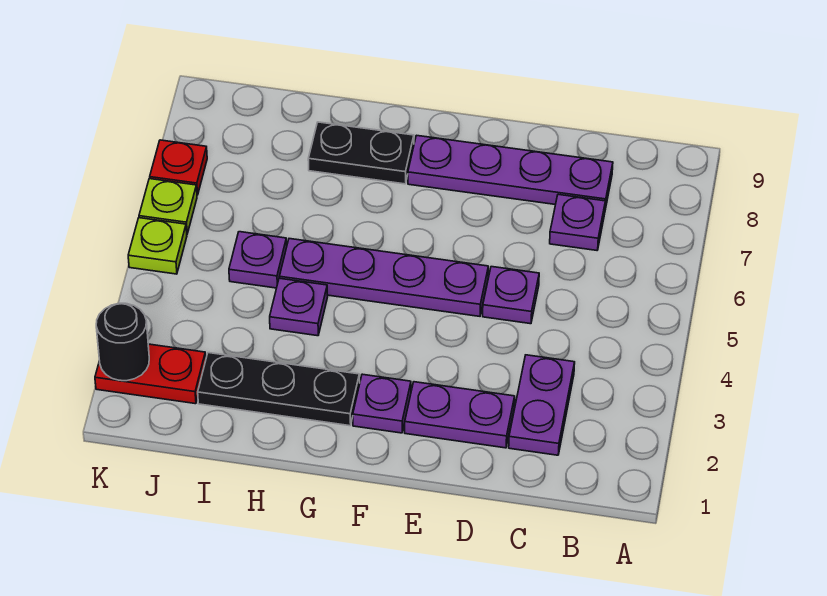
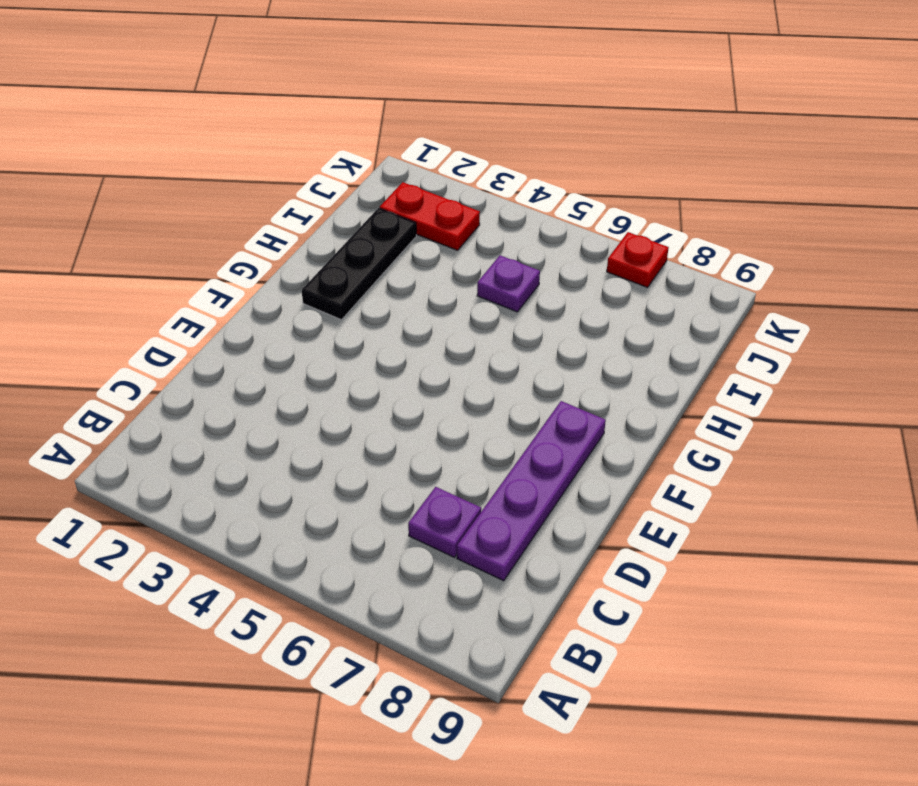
red plate J2:J3 level 1 -> red plate J2:K2 level 1
none -> purple plate C2:C3 level 1
none -> purple plate D2:E2 level 1
none -> purple plate D5 level 1

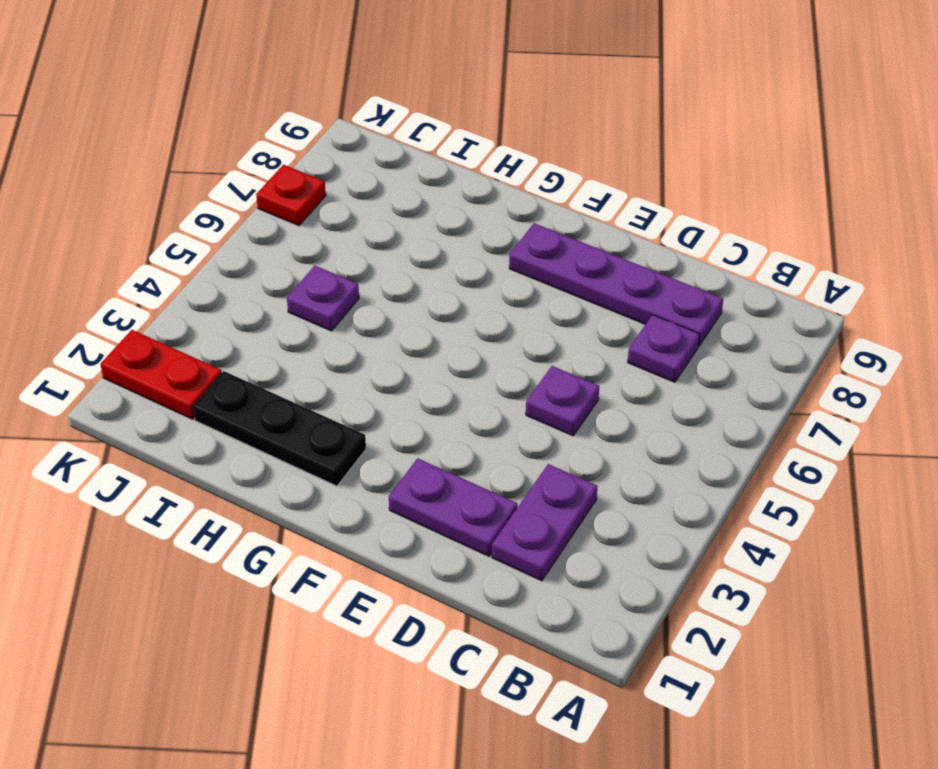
none -> purple plate E5:H5 level 1
none -> purple plate F2 level 1
none -> black plate G8:H8 level 1

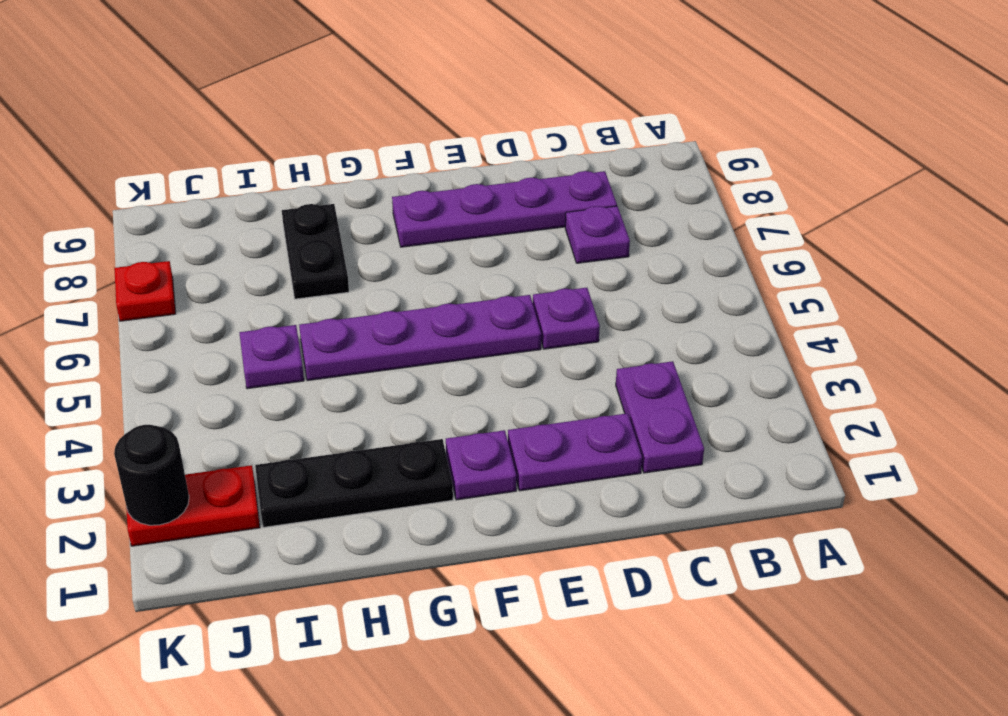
black plate H7:H8 level 1 -> black plate G8:H8 level 1
none -> purple plate H4 level 1
none -> lime plate K5 level 1
none -> lime plate K6 level 1

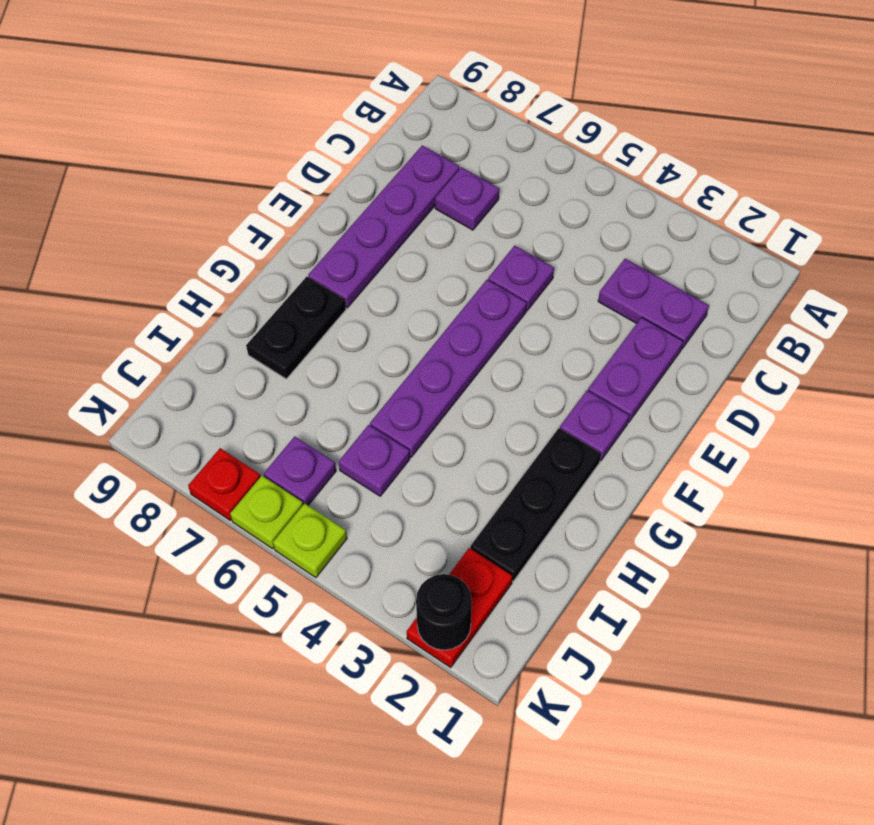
purple plate J6 level 1 -> purple plate H4 level 1

